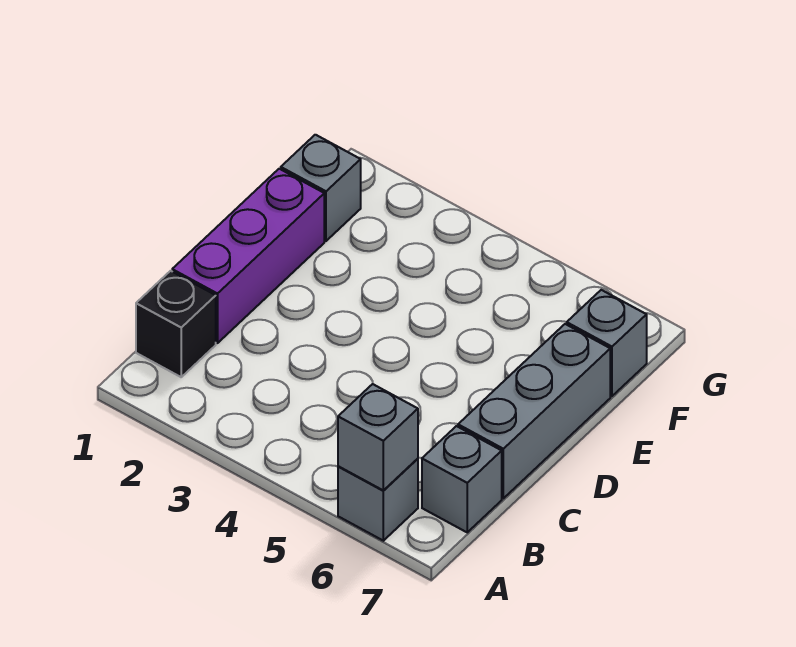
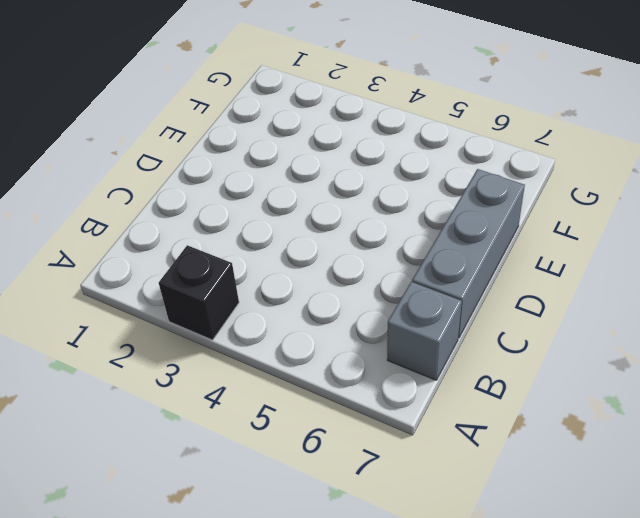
black brick A3 level 1 -> black brick B1 level 1
none -> grey brick A6 level 1
none -> purple brick C1:E1 level 1

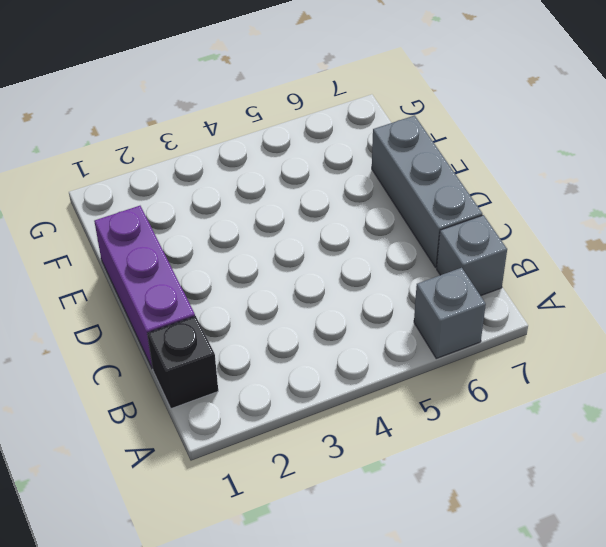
none -> grey brick F1 level 1
none -> grey brick F7 level 1

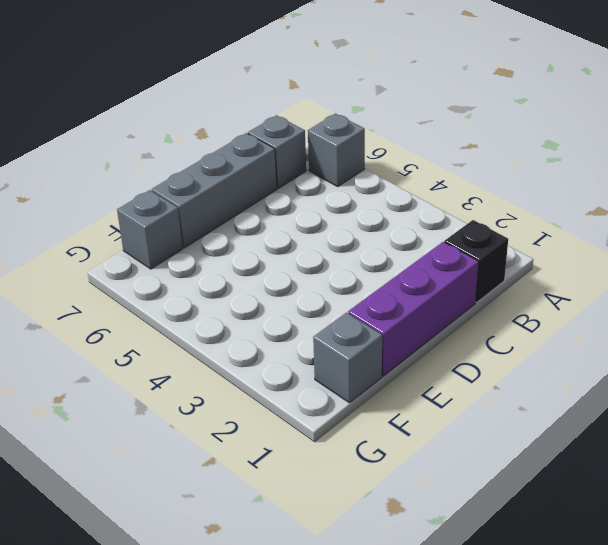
none -> grey brick A6 level 2

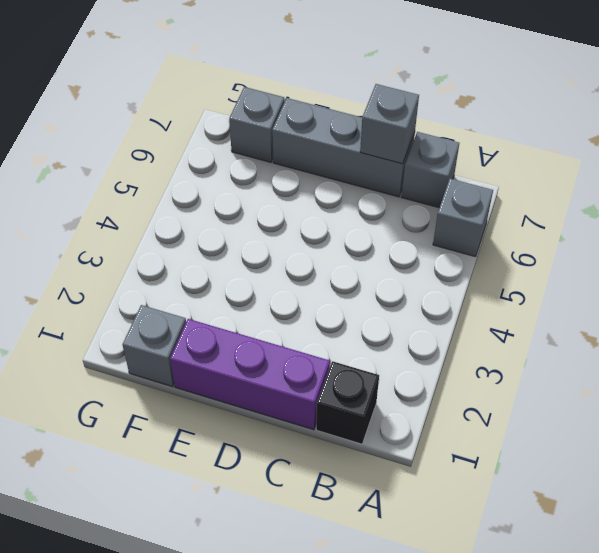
grey brick C7 level 2 -> grey brick A6 level 2

